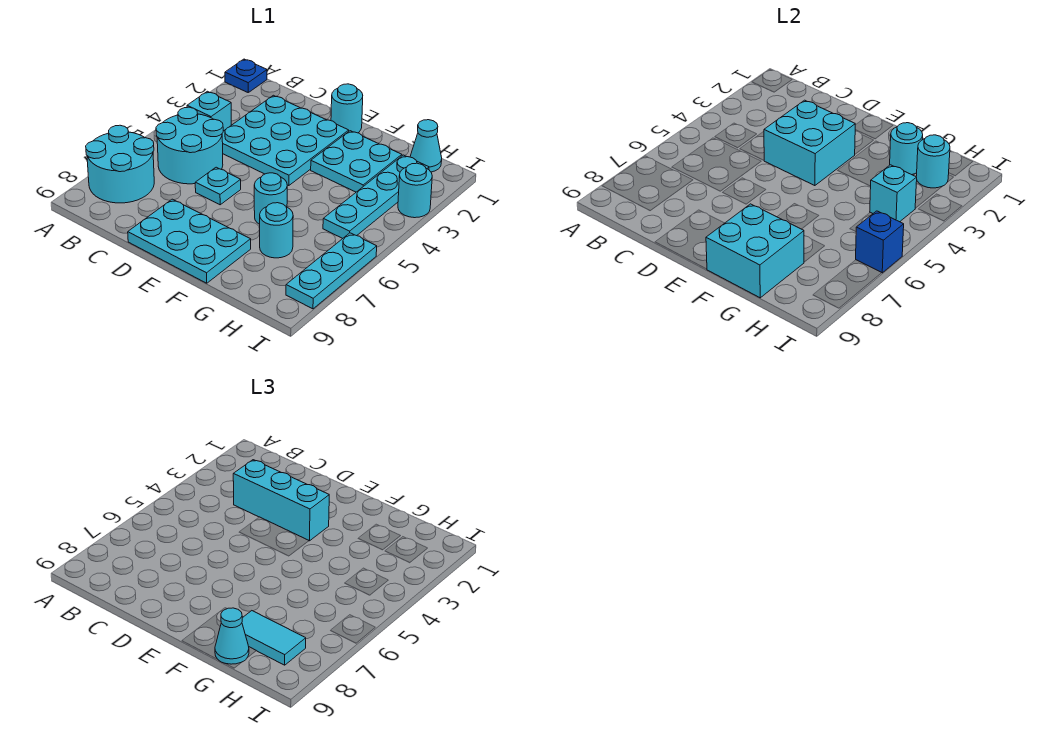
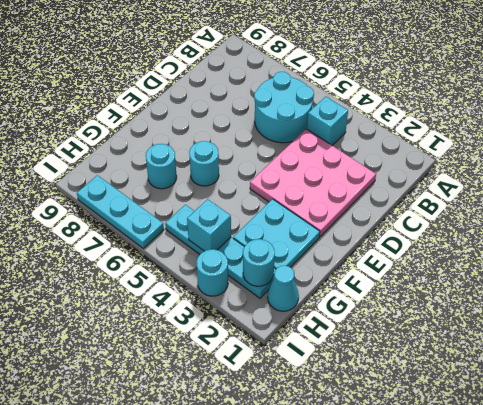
pink plate C2:E4 level 1 -> cyan plate C2:E4 level 1
none -> blue plate A1 level 1
none -> cyan round brick A7:B8 level 1
none -> cyan plate D6 level 1

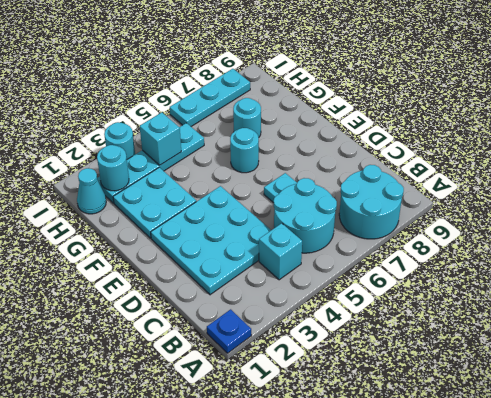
none -> cyan plate D8:F9 level 1
none -> cyan round brick E1 level 1
none -> cyan brick D3:E4 level 2

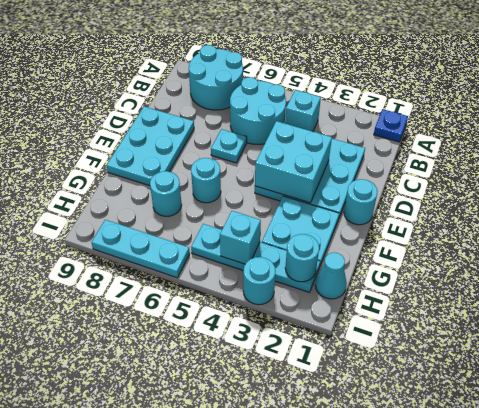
none -> cyan brick F8:G9 level 2
none -> cyan round brick G2 level 2
none -> blue brick I6 level 2

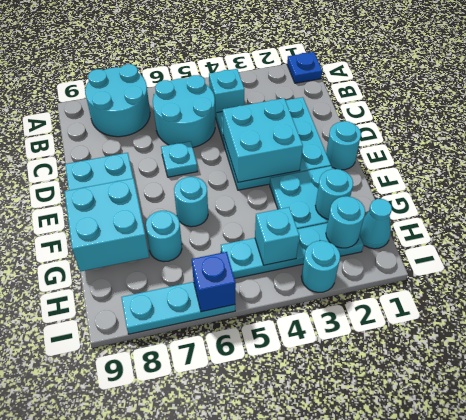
none -> cyan brick C3:E3 level 3
none -> cyan tile G8:H8 level 3
none -> cyan cone G9 level 3

